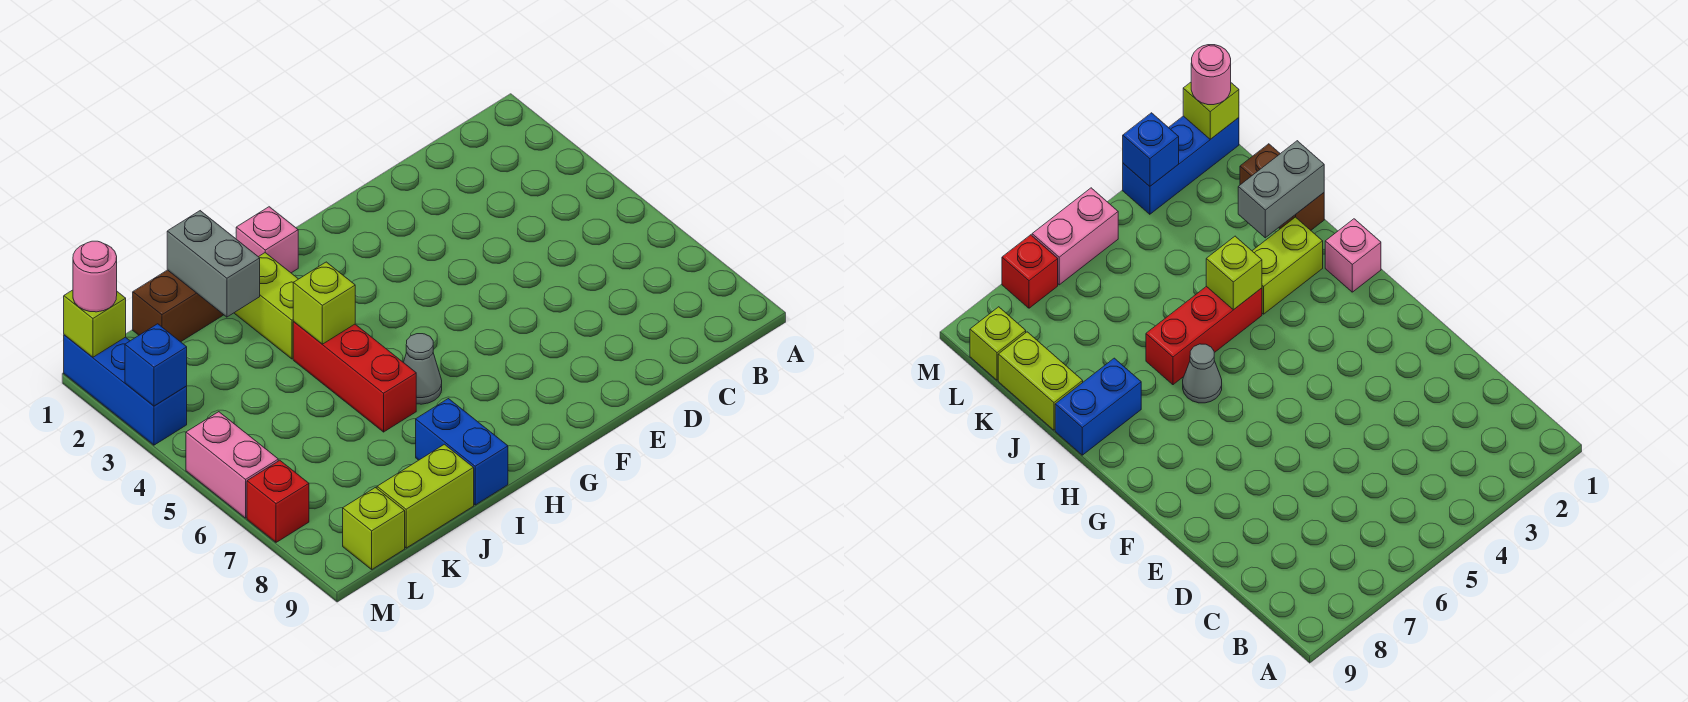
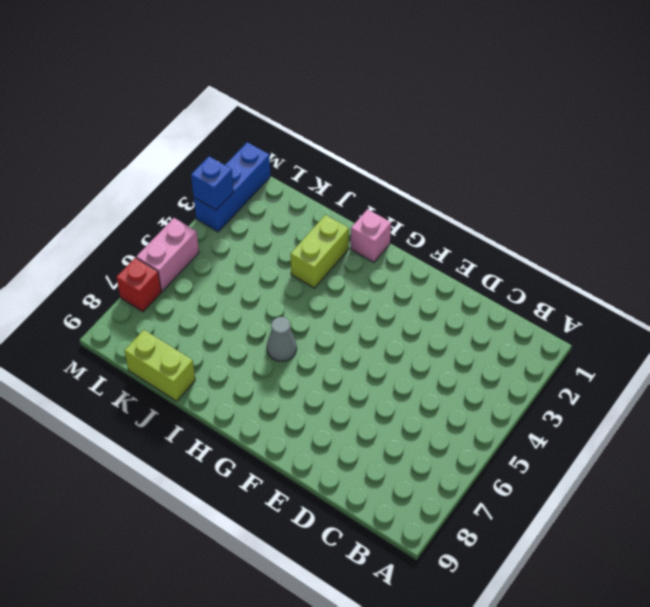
none -> red brick I4:I6 level 1
none -> blue brick I8:I9 level 1
none -> brown brick J1:K1 level 1

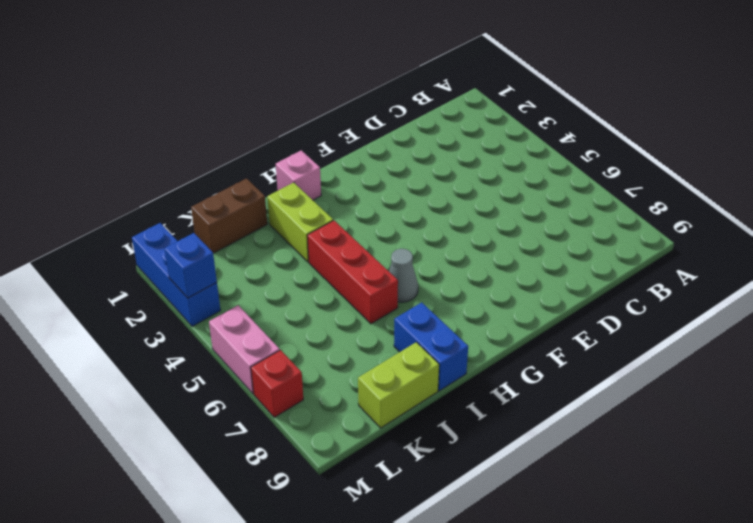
none -> lime brick L9 level 1
none -> lime brick I4 level 2
none -> grey brick J1:J2 level 2

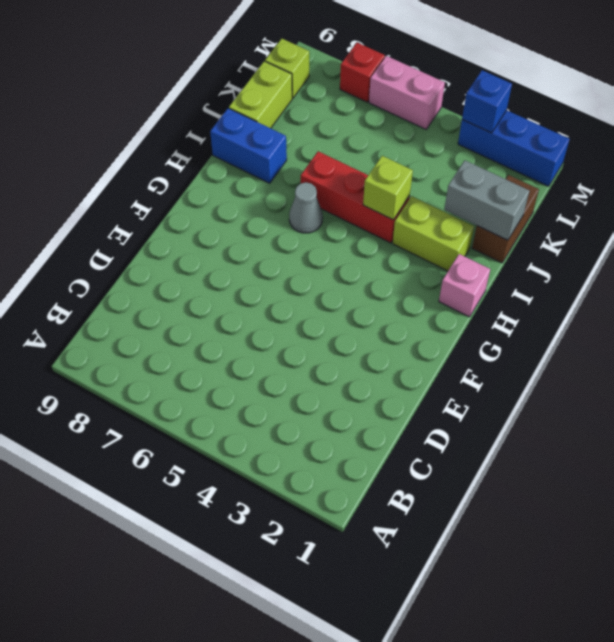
none -> lime brick M1 level 2
none -> pink round brick M1 level 3

